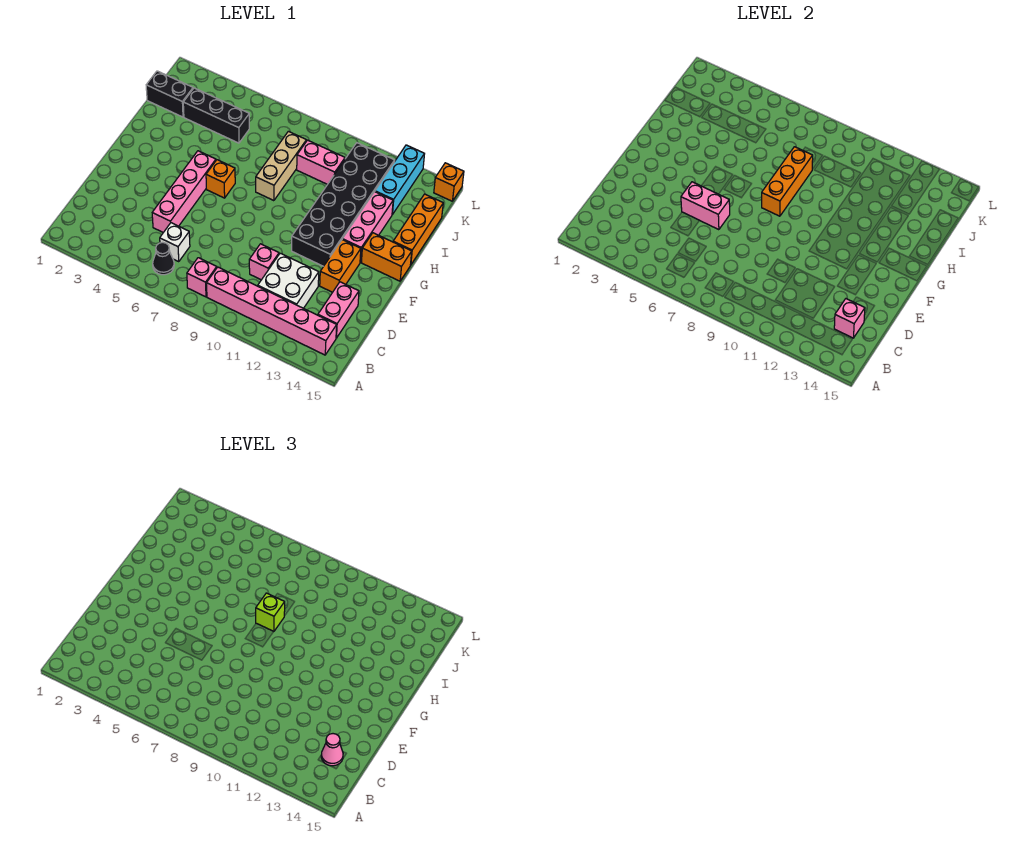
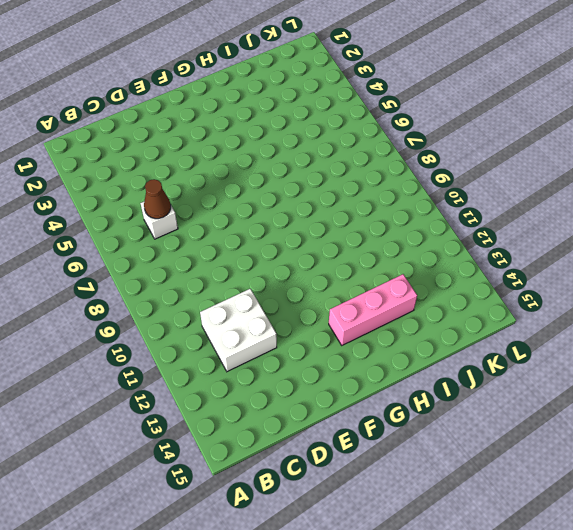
brown cone C6 level 2 -> none
none -> black cone B6 level 1
none -> pink brick B8 level 1
none -> pink brick B9:B14 level 1

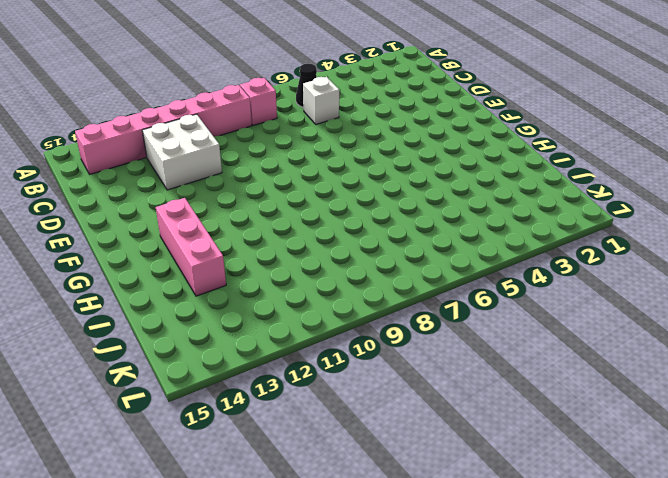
none -> pink brick C14:D14 level 1
none -> pink brick D5:G5 level 1
none -> pink brick D10 level 1

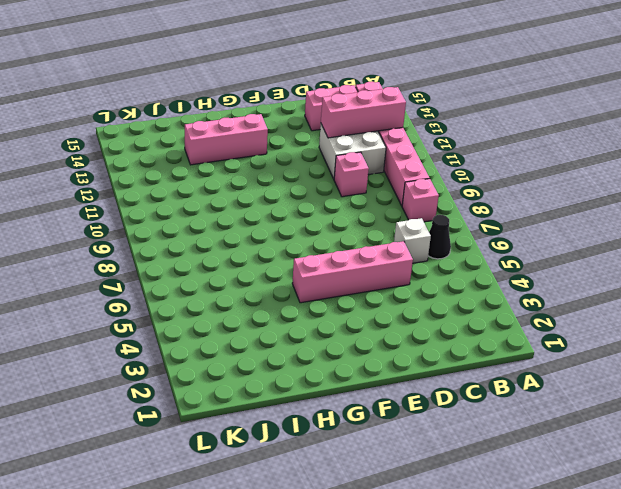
pink brick B12:D12 level 2 -> none
none -> orange brick E13:F13 level 1
none -> black brick F11:K12 level 1
none -> orange brick G6 level 1

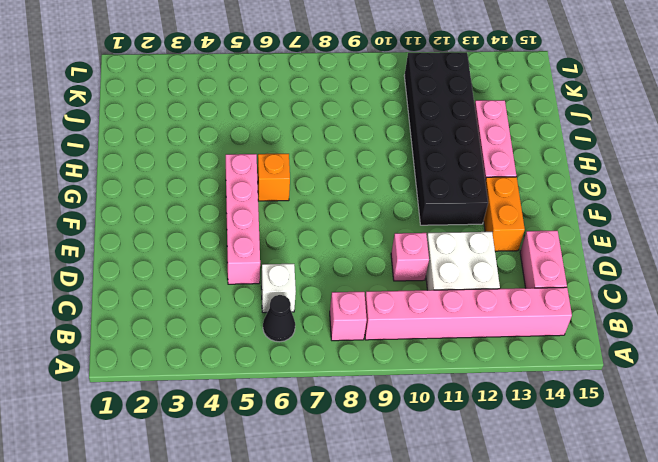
none -> orange brick G14:G15 level 1
none -> tan brick H8:J8 level 1
none -> orange brick H15:J15 level 1

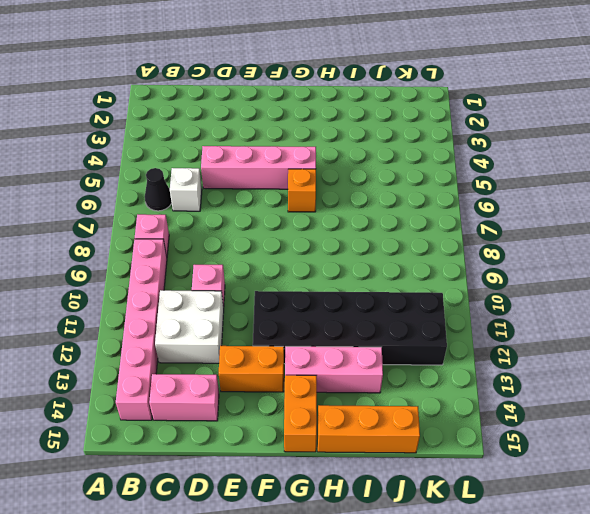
none -> tan brick H8:J8 level 1
none -> black brick J1:J2 level 1
none -> black brick J3:J5 level 1

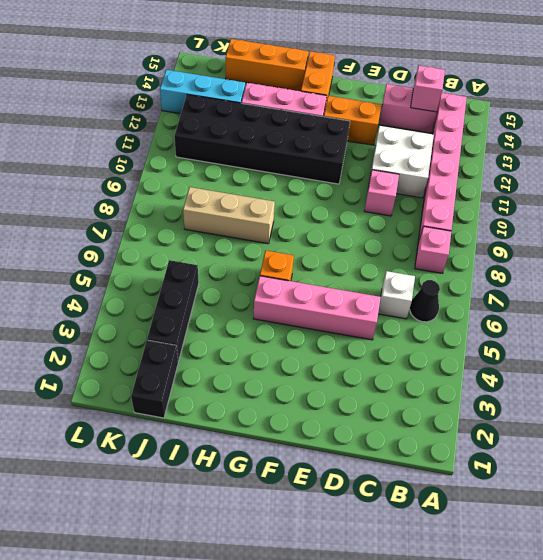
none -> pink brick J9:J10 level 1
none -> orange brick L15 level 1
none -> pink brick E5:E6 level 2

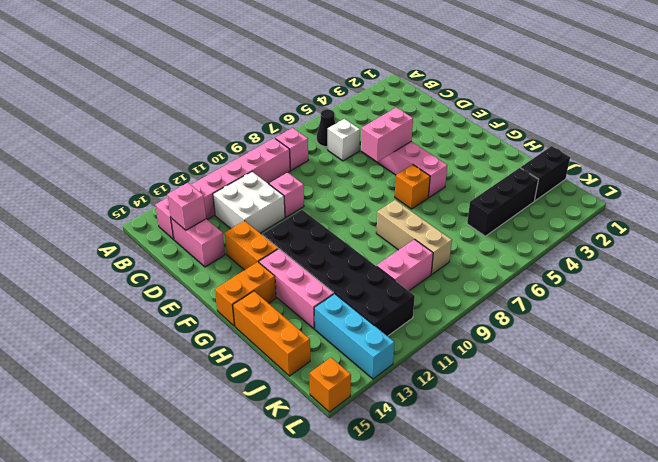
none -> orange brick G8:I8 level 2
none -> pink cone C14 level 3
none -> lime brick H8 level 3

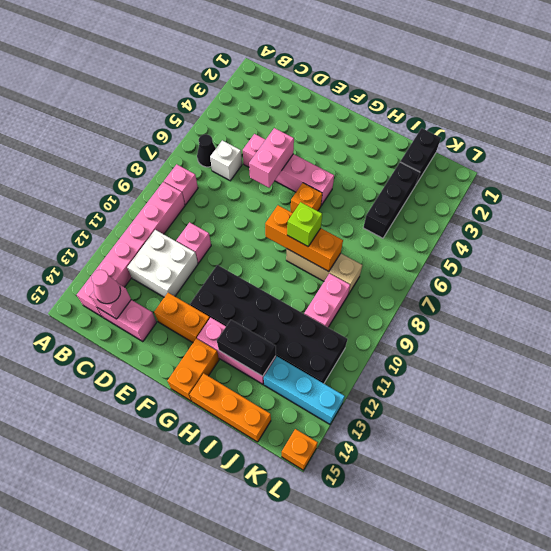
black brick H13:I13 level 2 -> none

